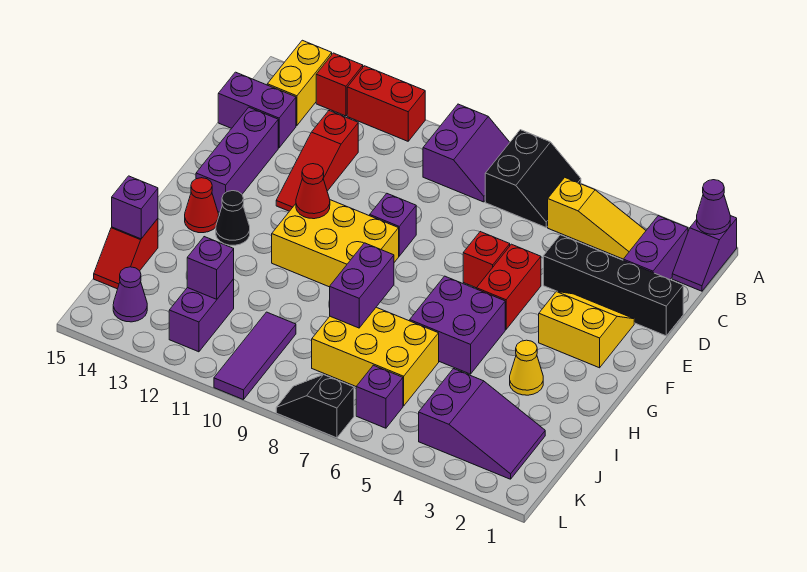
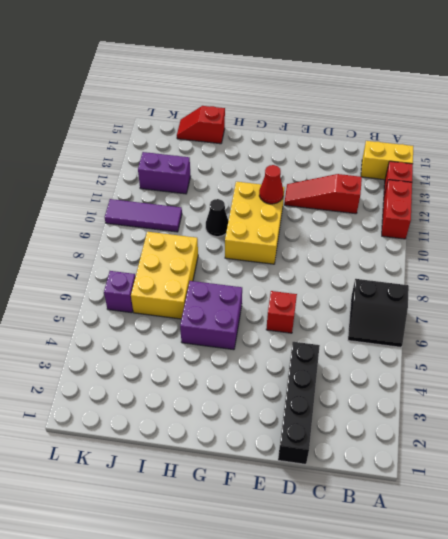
black cone H10 level 1 -> black cone G13 level 1
none -> purple slope A1:B1 level 1 top A
none -> purple slope A8:B9 level 1 top 9
none -> purple brick B2:C2 level 1
none -> yellow slope B3:B5 level 1 top 5

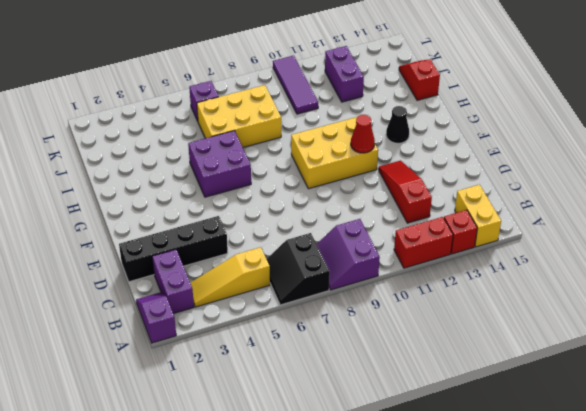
none -> purple brick C14:C15 level 1
none -> purple brick D14:F14 level 1
none -> yellow slope E2:F3 level 1 top F
none -> red brick E5:F5 level 1

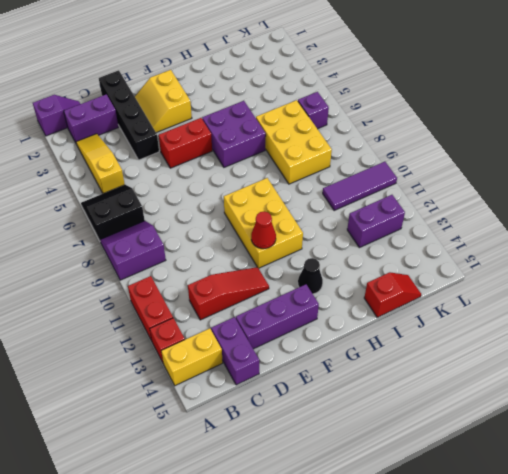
none -> red brick E6 level 1
none -> purple brick E9 level 1
none -> red cone G14 level 1
none -> yellow cone H3 level 1

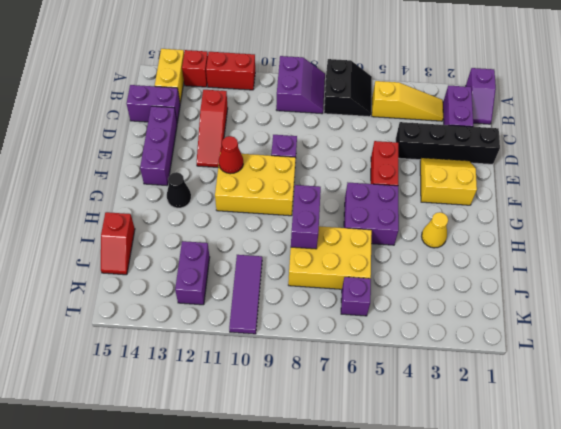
none -> red brick E6 level 1
none -> red cone G14 level 1
none -> purple slope J2:K4 level 1 top 4
none -> purple cone K14 level 1

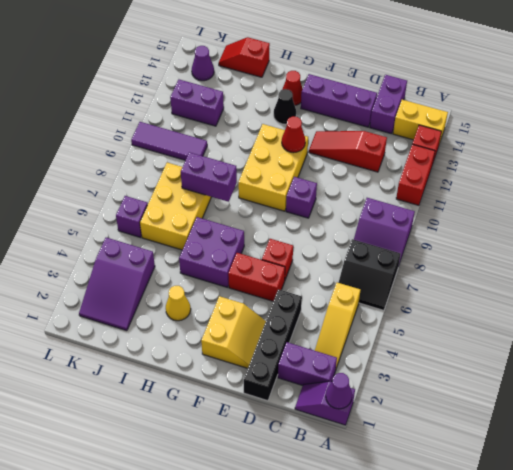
none -> black slope L7:L8 level 1 top 7
none -> purple brick I15 level 2
none -> purple brick J12 level 2

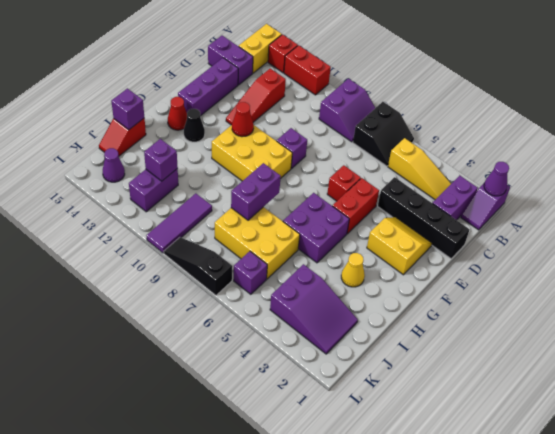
black slope L7:L9 level 1 top 7 -> black slope L7:L8 level 1 top 7

